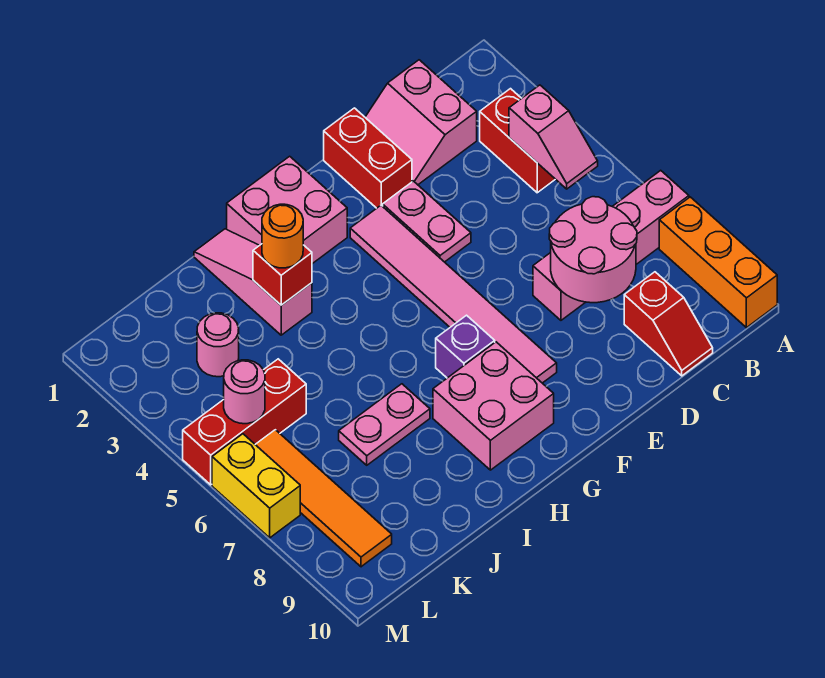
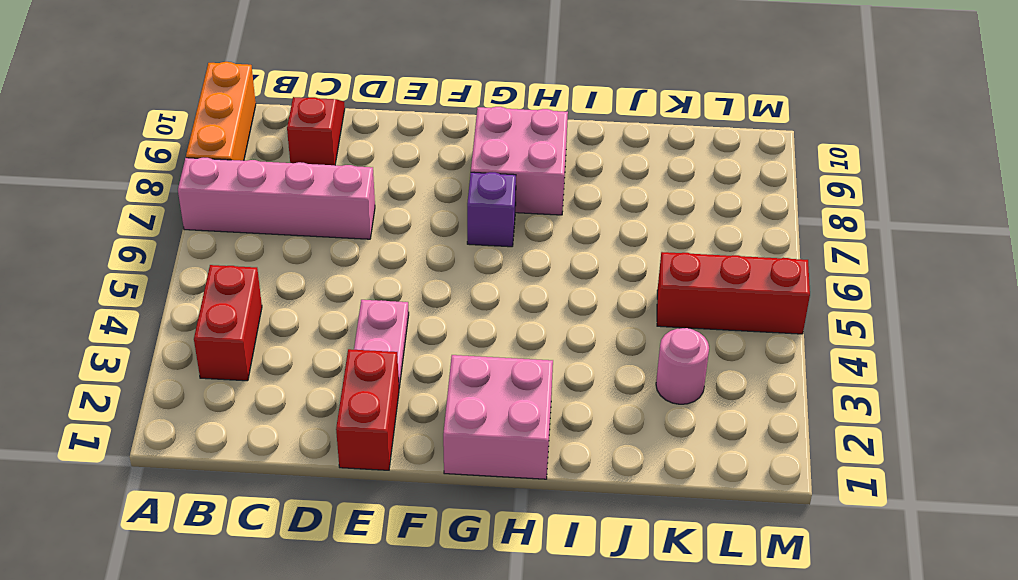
none -> pink slope C1:D2 level 1 top C
none -> pink tile F3:F8 level 1
none -> pink slope I1:I3 level 1 top 3

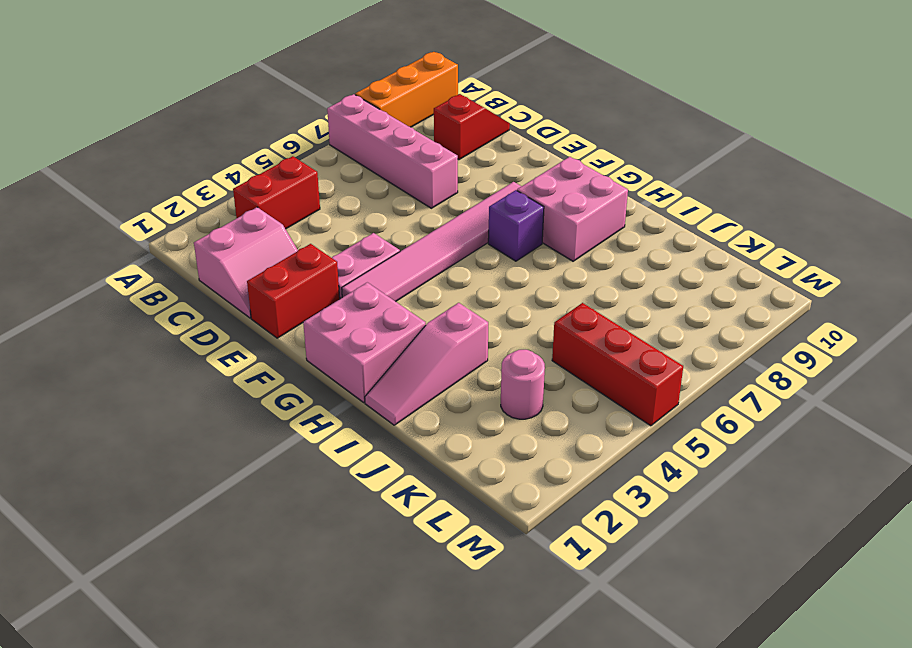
none -> pink plate I7:J7 level 1
none -> orange tile L6:L9 level 1
none -> yellow brick M6:M7 level 1

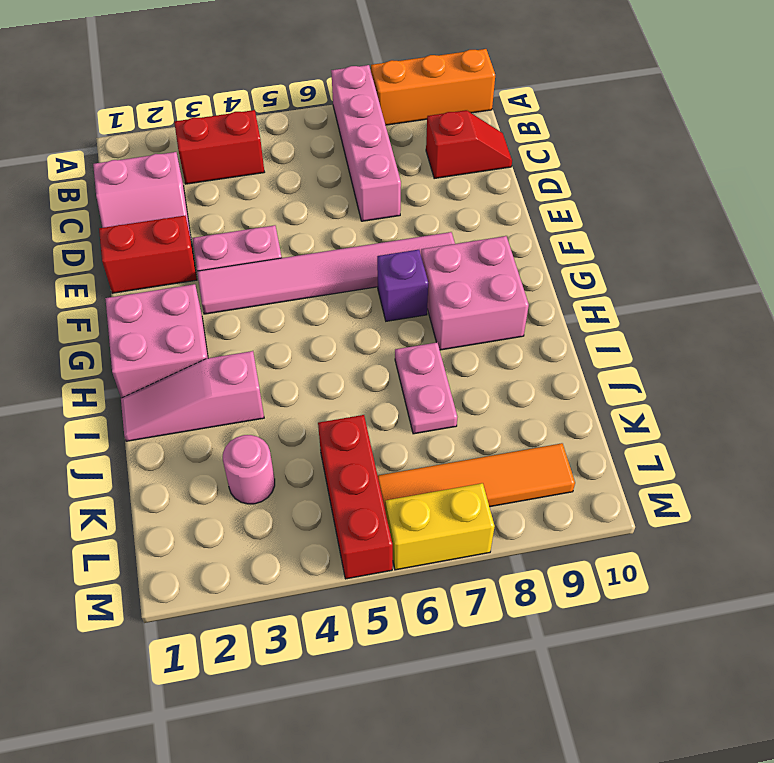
none -> pink slope B4:B5 level 2 top 4
none -> pink round brick C7:D8 level 2
none -> red brick I3 level 2

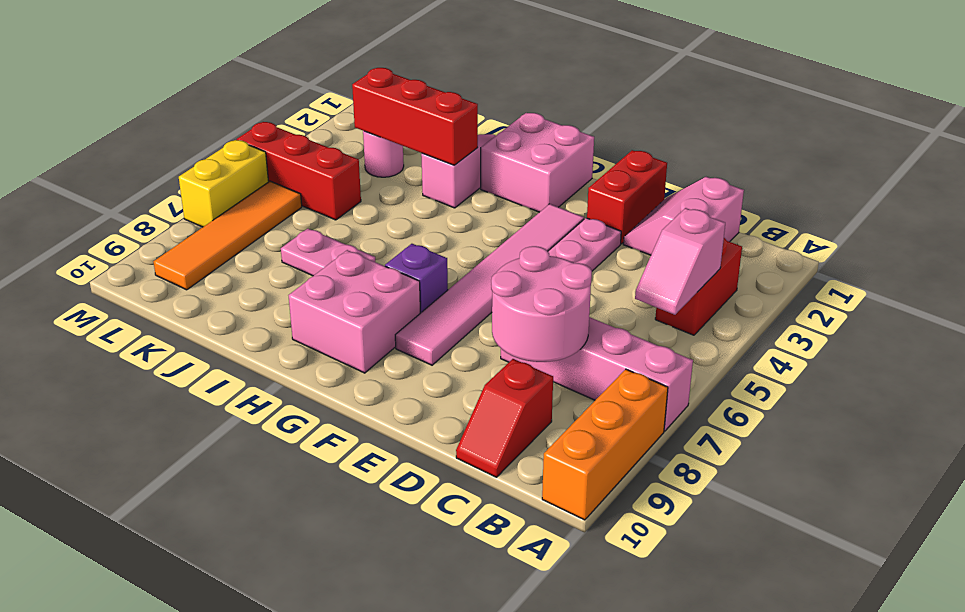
red brick I3:K3 level 2 -> red brick I3 level 2
none -> pink round brick L5 level 2
none -> orange round brick I3 level 3

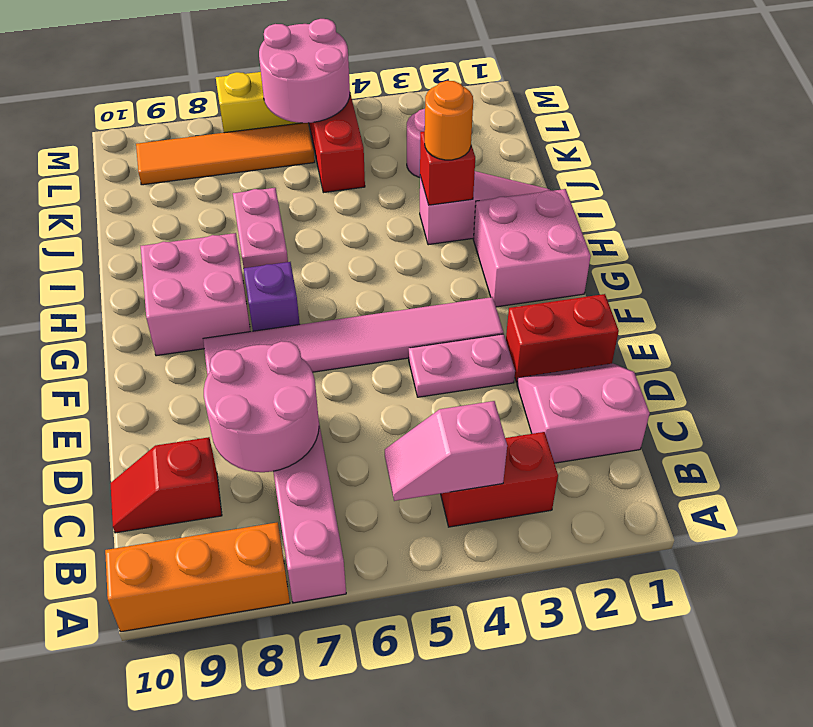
pink round brick L5:M6 level 2 -> pink round brick L5 level 2

